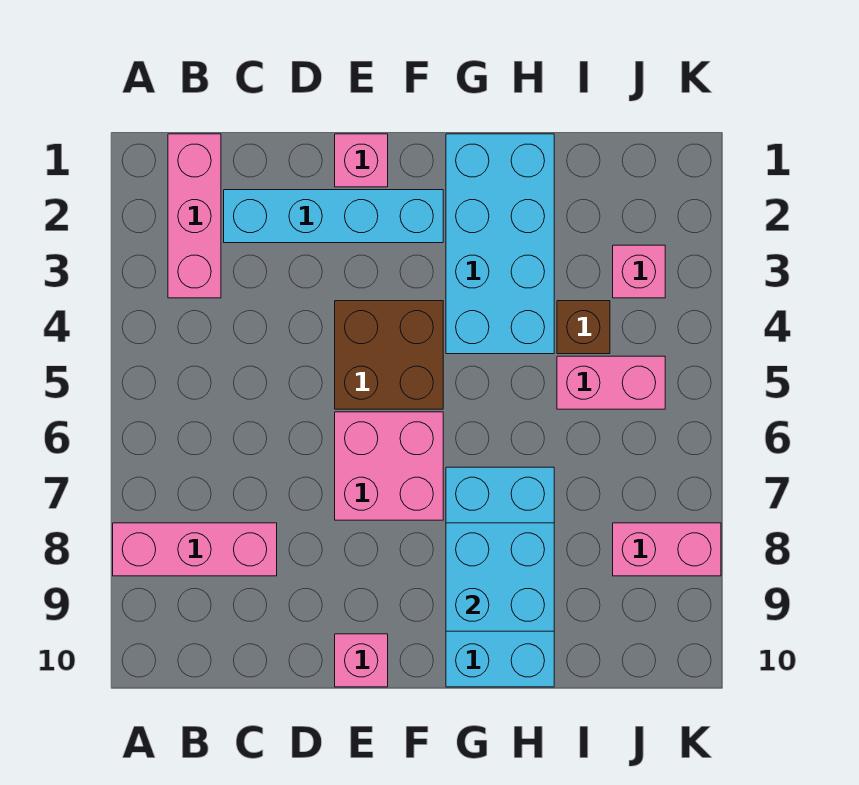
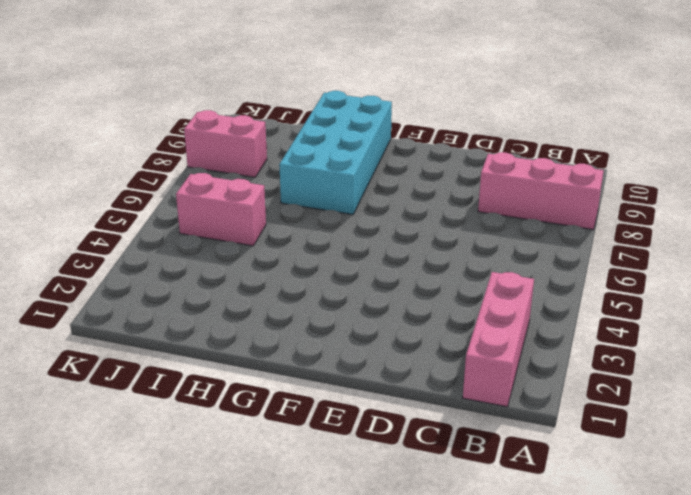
none -> cyan brick C2:F2 level 1
none -> pink brick E1 level 1
none -> brown brick E4:F5 level 1

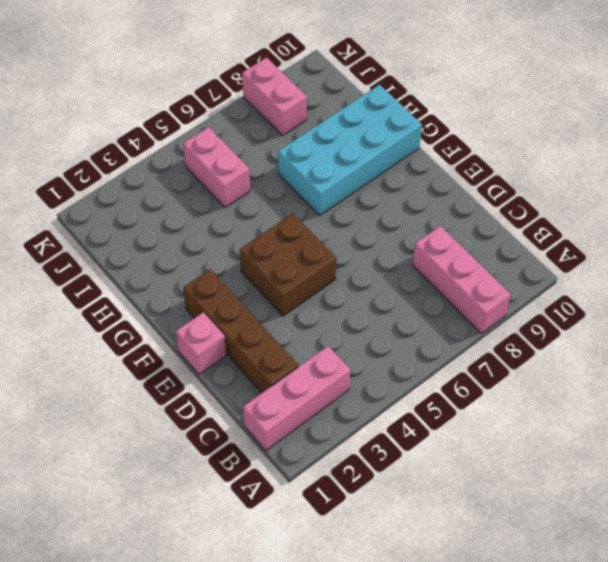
brown brick C2:F2 level 1 -> cyan brick C2:F2 level 1
none -> pink brick E6:F7 level 1
none -> pink brick E10 level 1
none -> cyan brick G1:H4 level 1

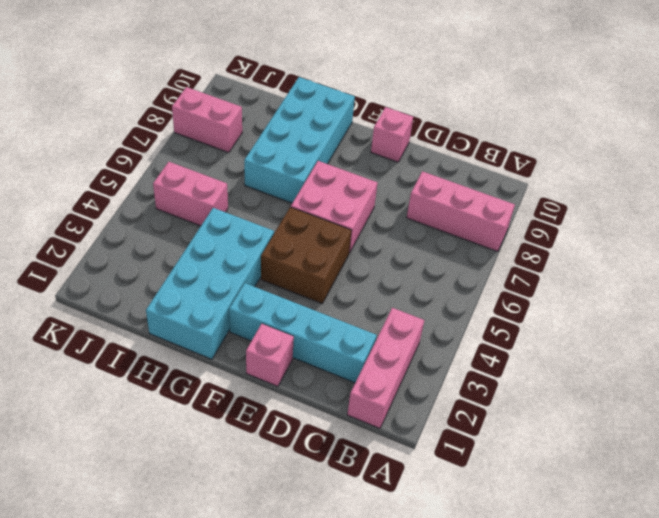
none -> brown brick I4 level 1
none -> pink brick J3 level 1
none -> cyan brick G8:H9 level 2

